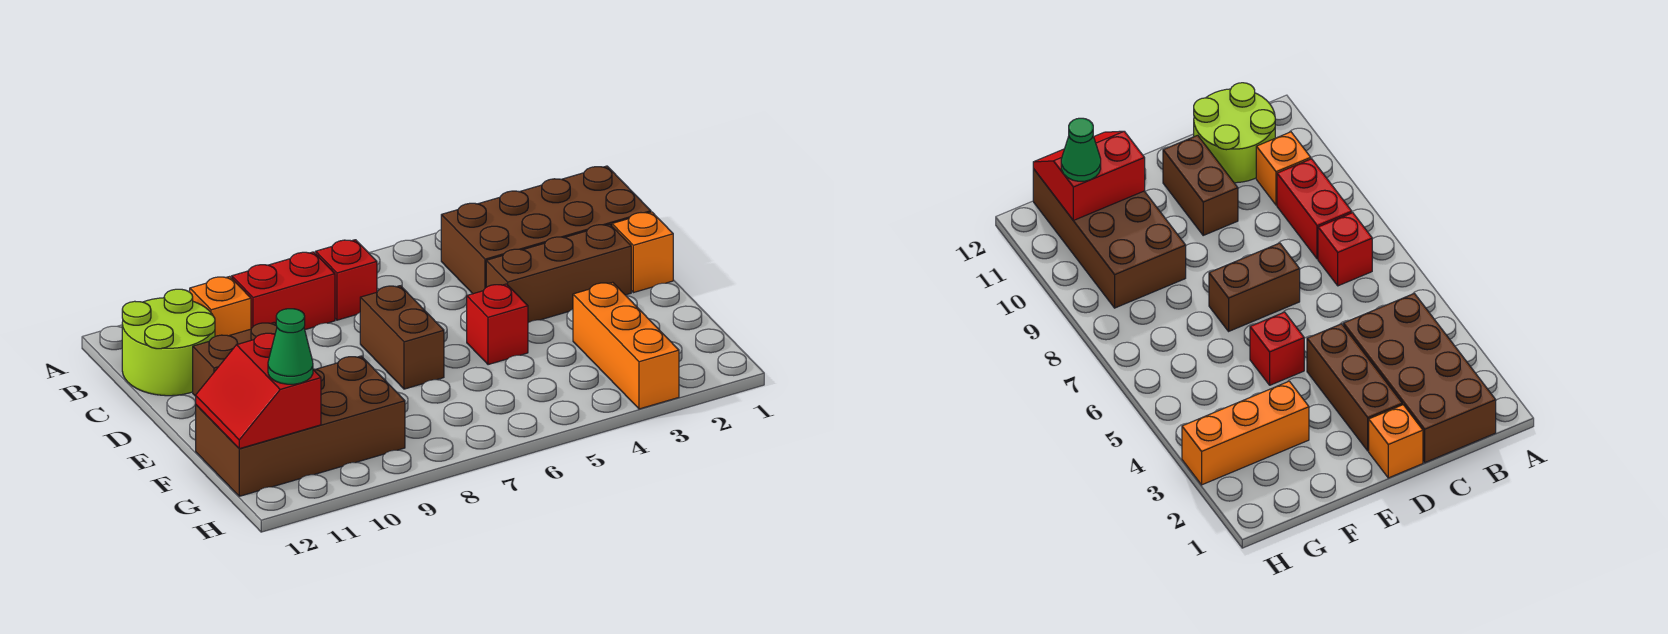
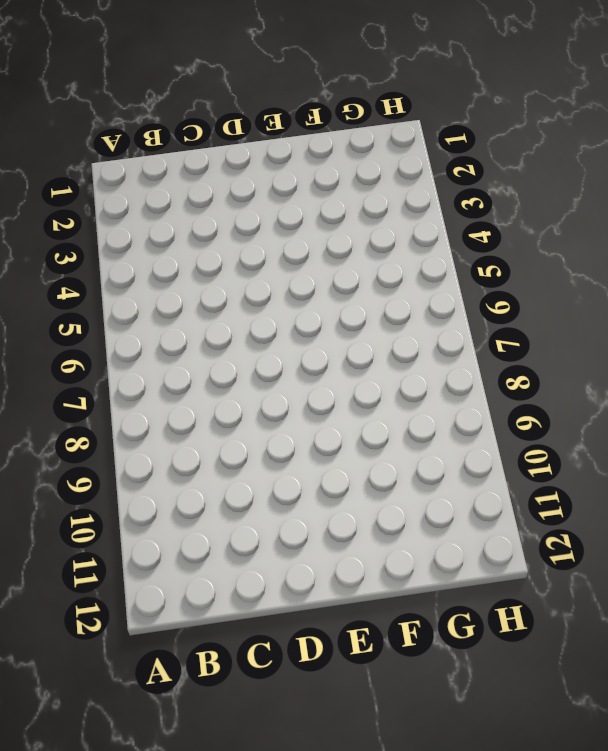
none -> brown brick B1:C4 level 1
none -> red brick B7 level 1
none -> red brick B8:B9 level 1

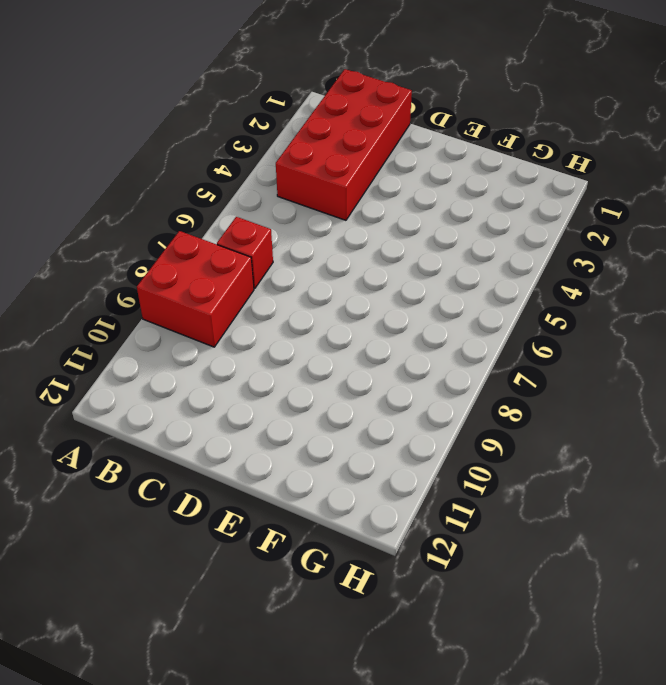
red brick A8:B9 level 1 -> red brick B8:B9 level 1
red brick B1:C4 level 1 -> brown brick B1:C4 level 1
none -> orange brick B10 level 1
none -> lime round brick B11:C12 level 1
none -> orange brick D1 level 1

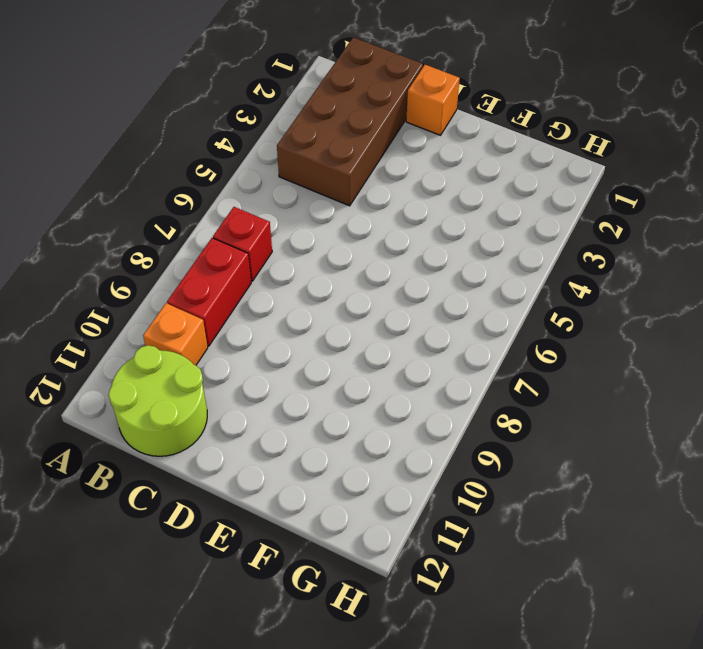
none -> brown brick D2:D4 level 1
none -> brown brick D7:E7 level 1
none -> brown brick D10:D11 level 1

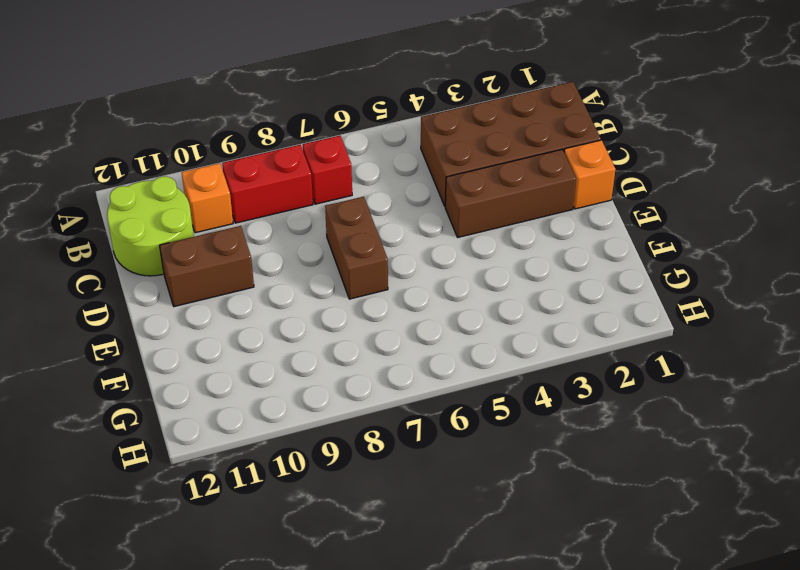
none -> red brick E5 level 1
none -> orange brick F3:H3 level 1
none -> brown brick F9:G12 level 1

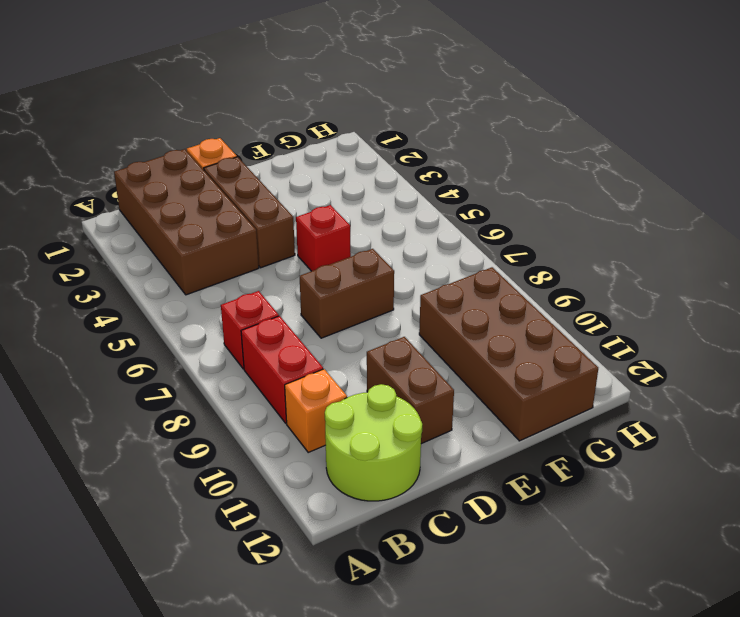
none -> orange brick F3:H3 level 1
none -> red slope F11:G12 level 2 top 11
none -> green cone G11 level 3

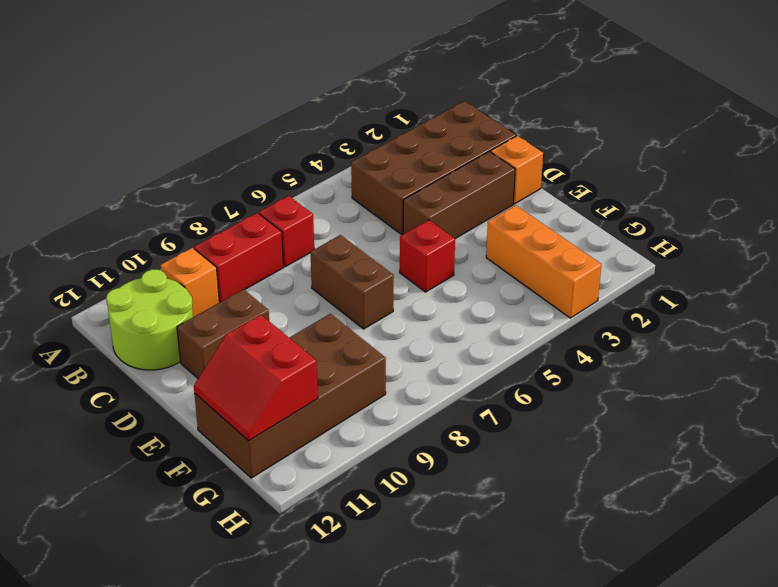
none -> green cone G11 level 3

